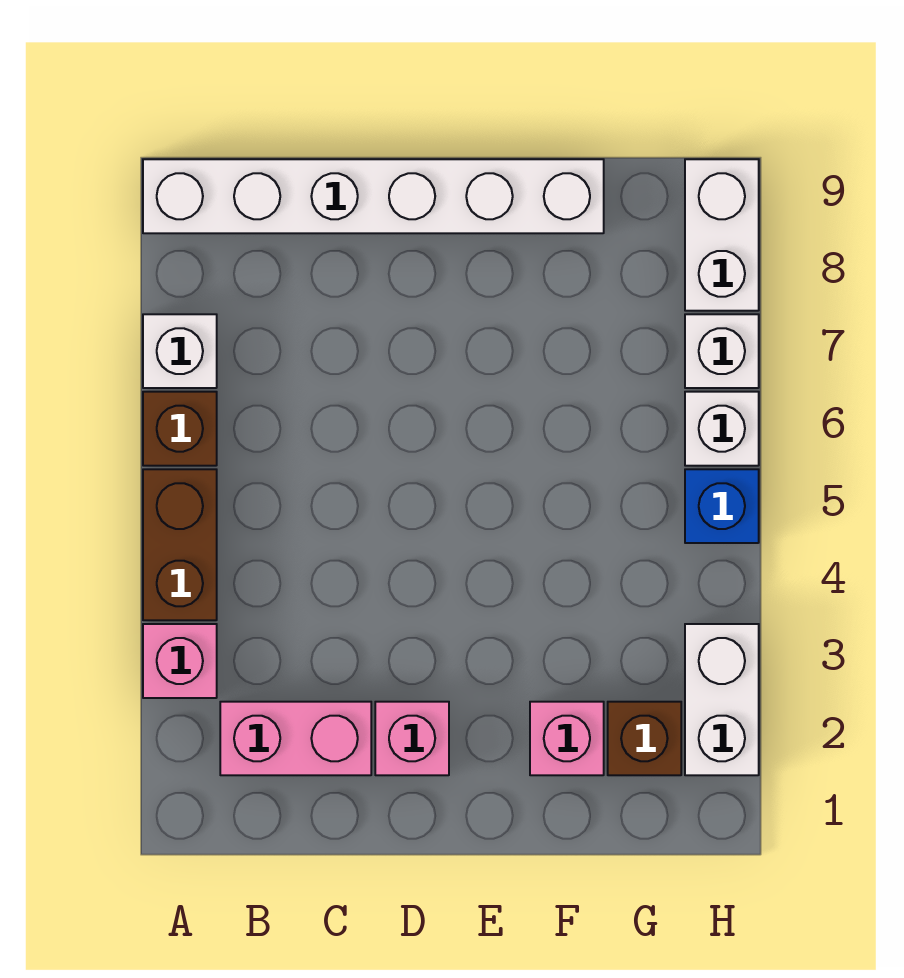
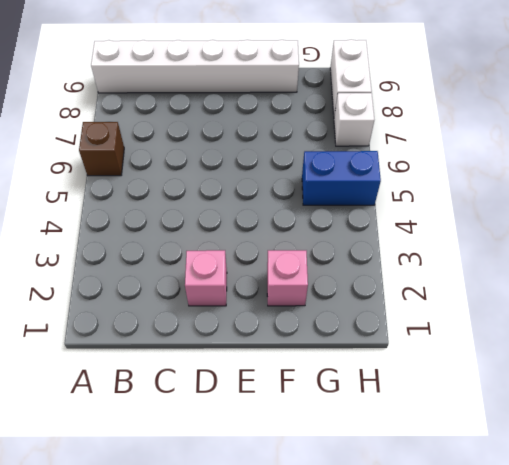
blue brick G5:H5 level 1 -> blue brick H5 level 1
none -> pink brick A3 level 1
none -> brown brick A4:A5 level 1
none -> white brick A7 level 1

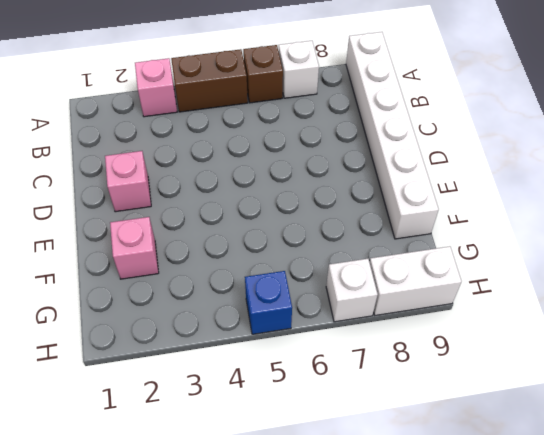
none -> pink brick B2:C2 level 1
none -> brown brick G2 level 1
none -> white brick H2:H3 level 1

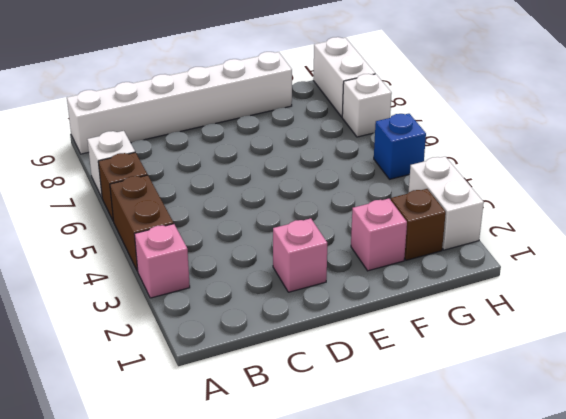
none -> pink brick B2:C2 level 1
none -> white brick H6 level 1

